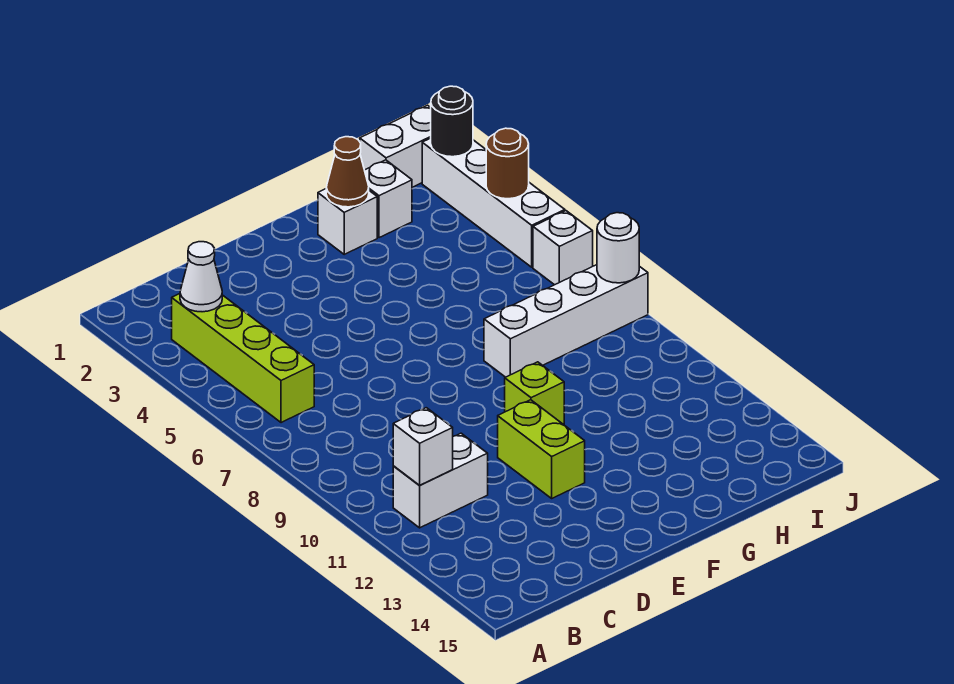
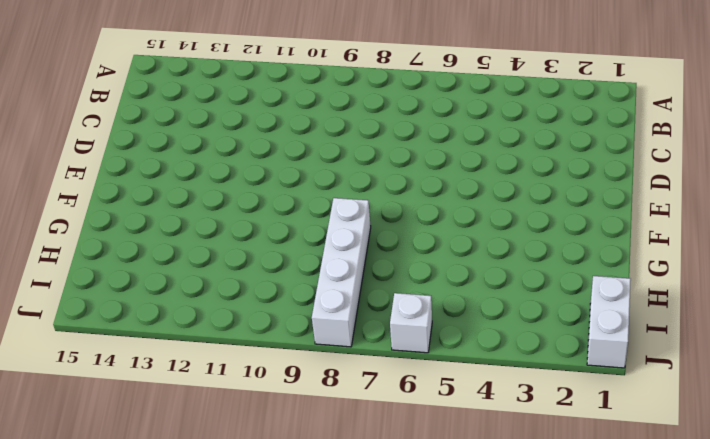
none -> lime brick B3:B6 level 1
none -> white brick B11:C11 level 1
none -> lime brick E11:E12 level 1

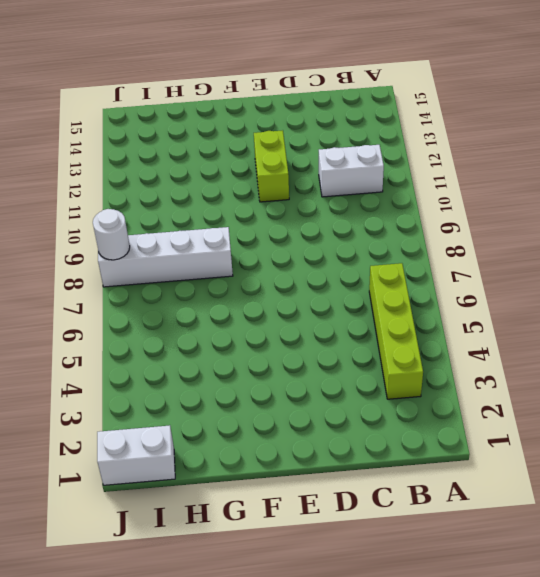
none -> lime brick F10 level 1
none -> white brick G2 level 1
none -> white brick H2 level 1

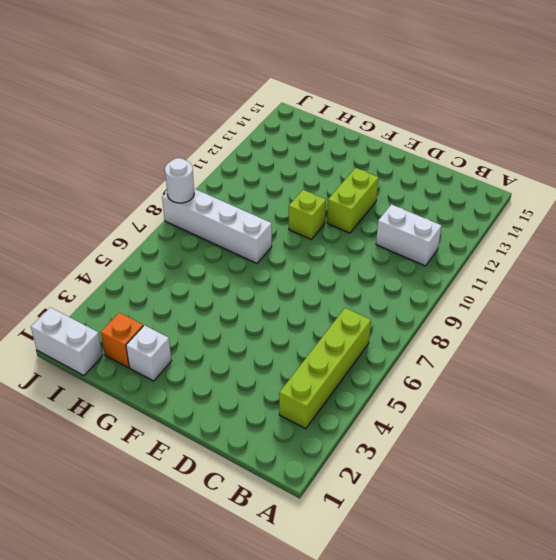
orange brick H2 level 1 -> white brick H2 level 1
none -> white brick J2:J5 level 1
none -> white brick J6 level 1
none -> white cone B3 level 2

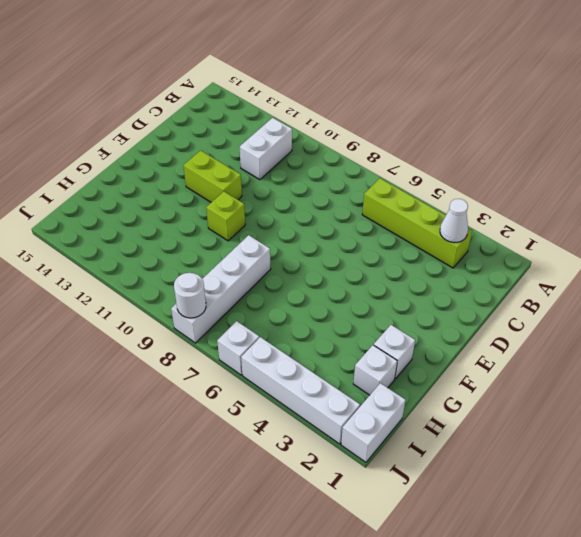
none -> white brick B11 level 2
none -> brown cone G2 level 2
none -> black round brick J2 level 2

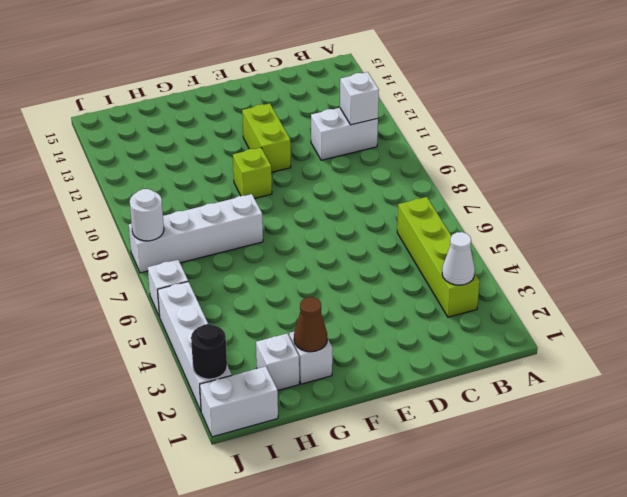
none -> brown round brick J4 level 2

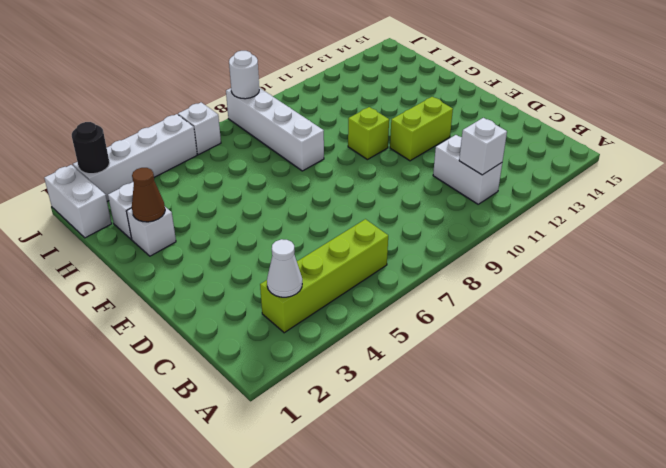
none -> brown round brick J4 level 2

